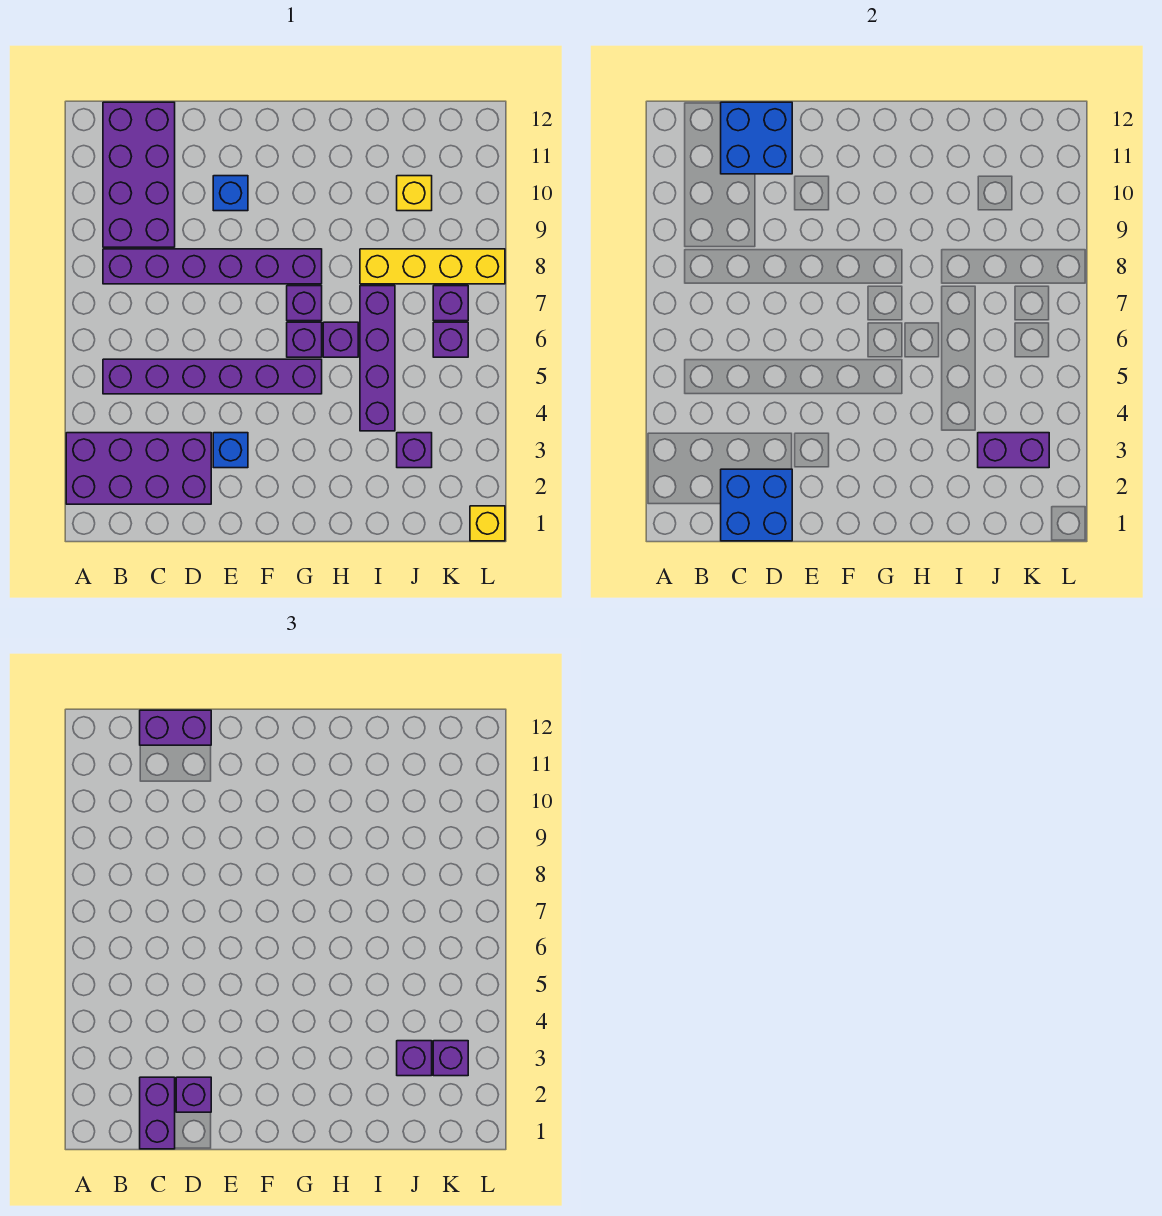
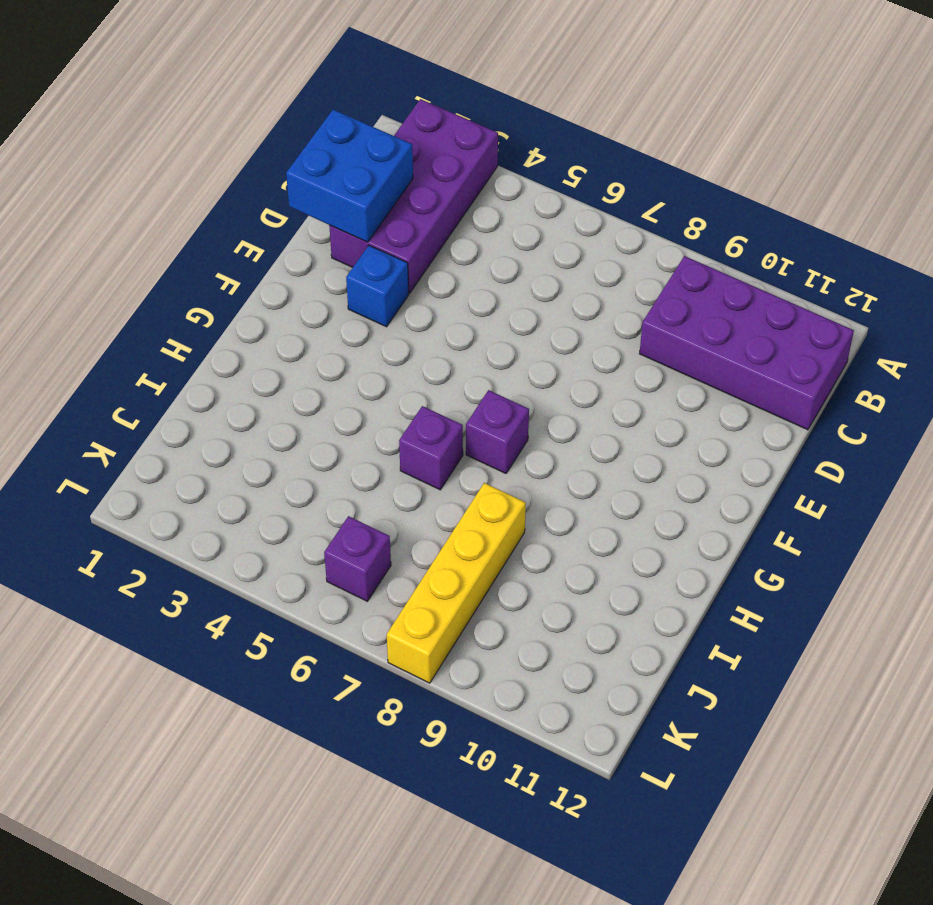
none -> purple brick B5:G5 level 1
none -> purple brick B8:G8 level 1
none -> blue brick E10 level 1

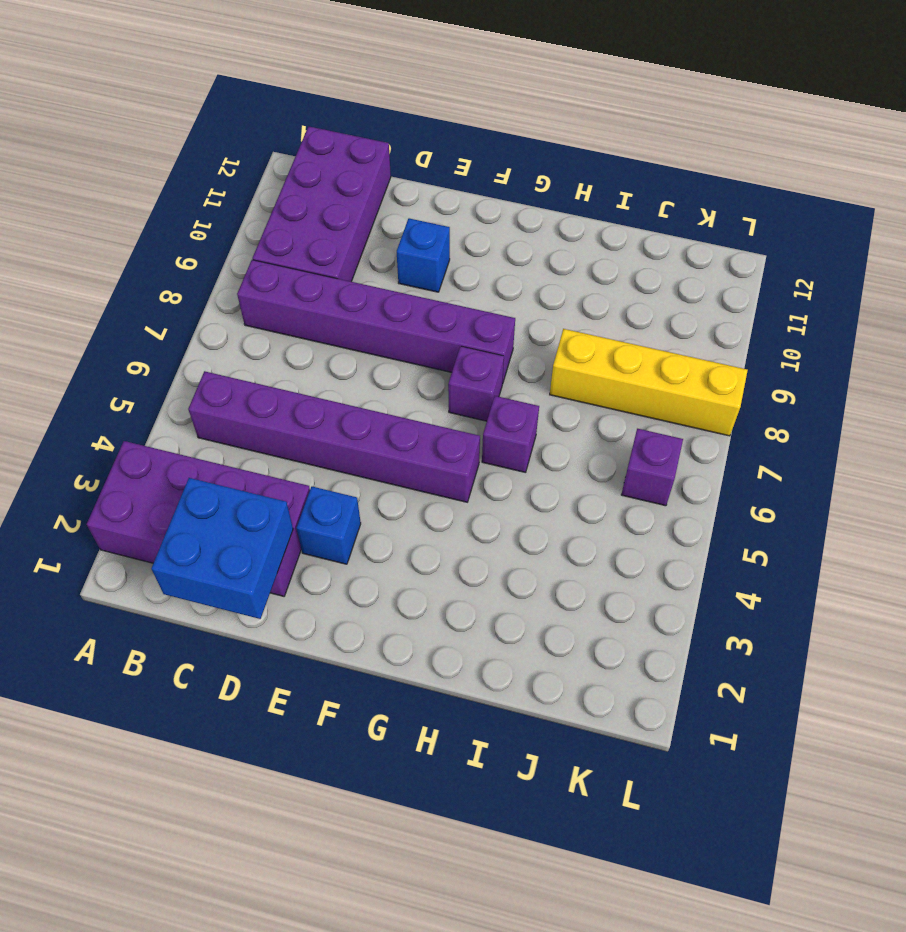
none -> purple brick G6 level 1
none -> purple brick I4:I7 level 1
none -> purple brick J3 level 1

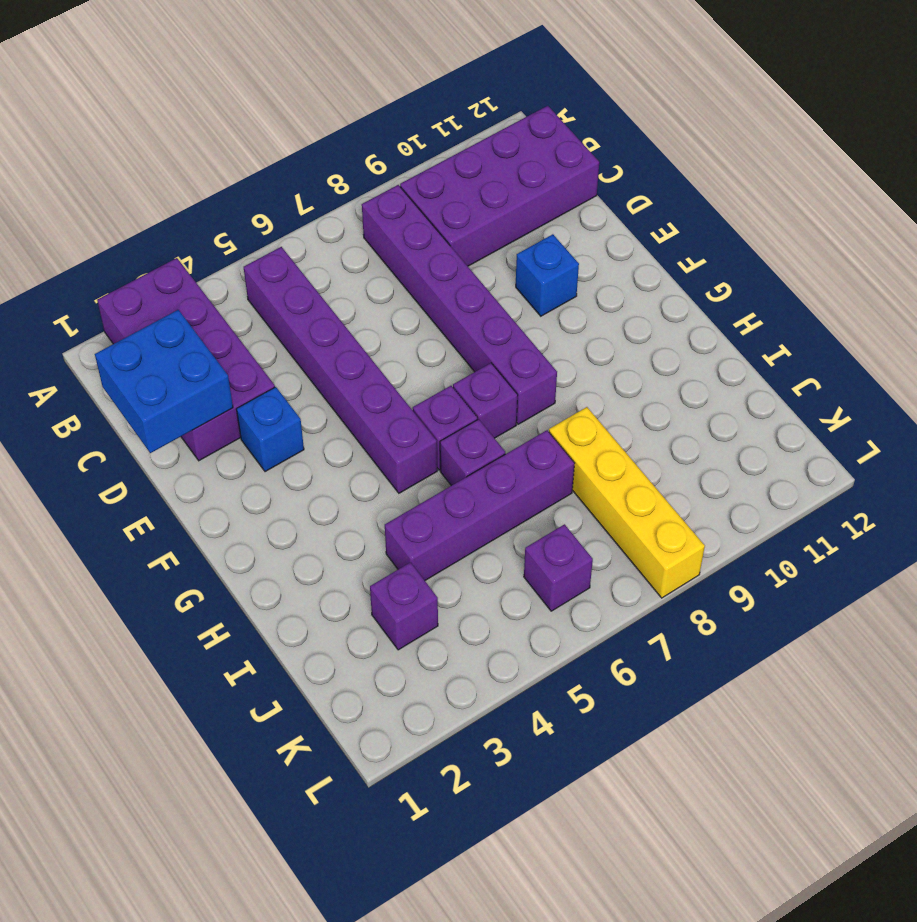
none -> yellow brick J10 level 1
none -> purple brick K7 level 1
none -> yellow brick L1 level 1

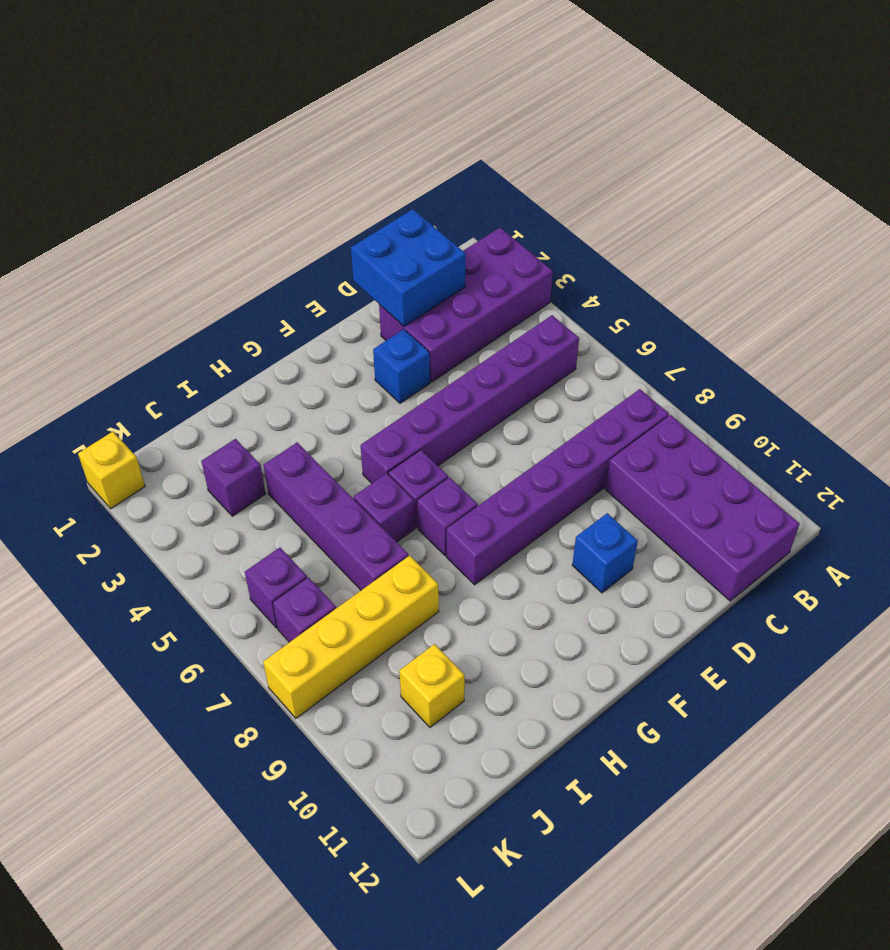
none -> blue brick C11:D12 level 2
none -> purple brick J3:K3 level 2
none -> purple brick C1:C2 level 3

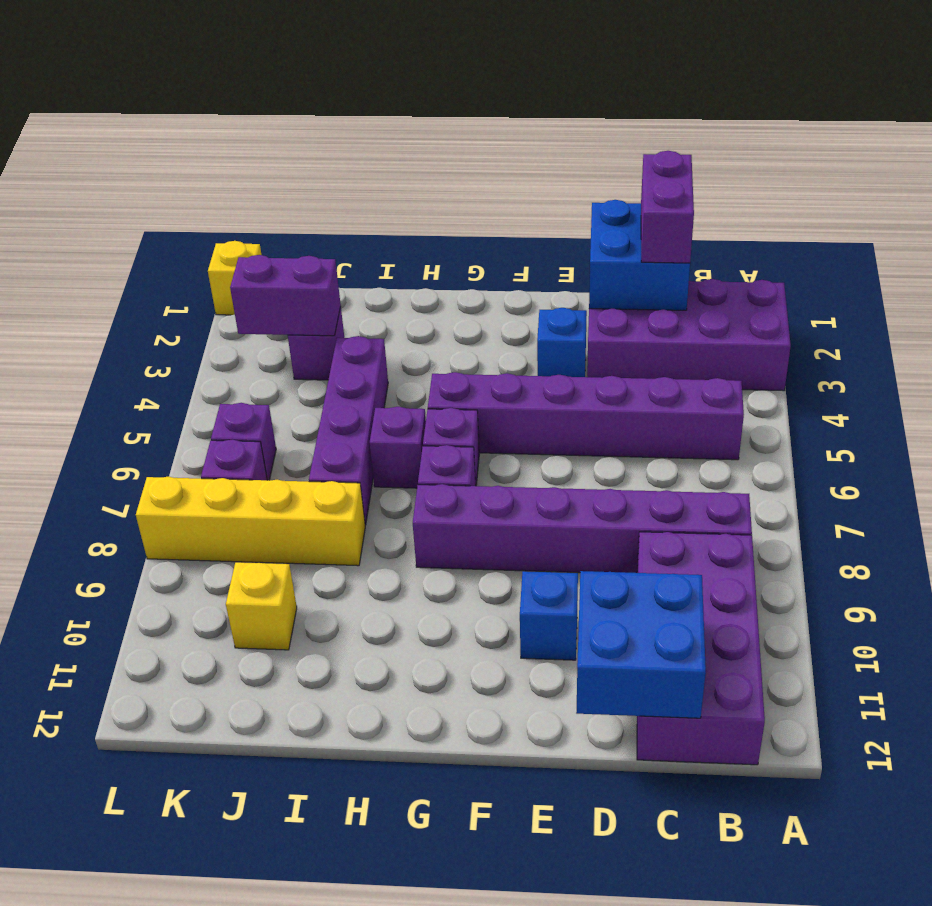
none -> purple brick C12:D12 level 3
none -> purple brick D2 level 3
none -> purple brick J3 level 3

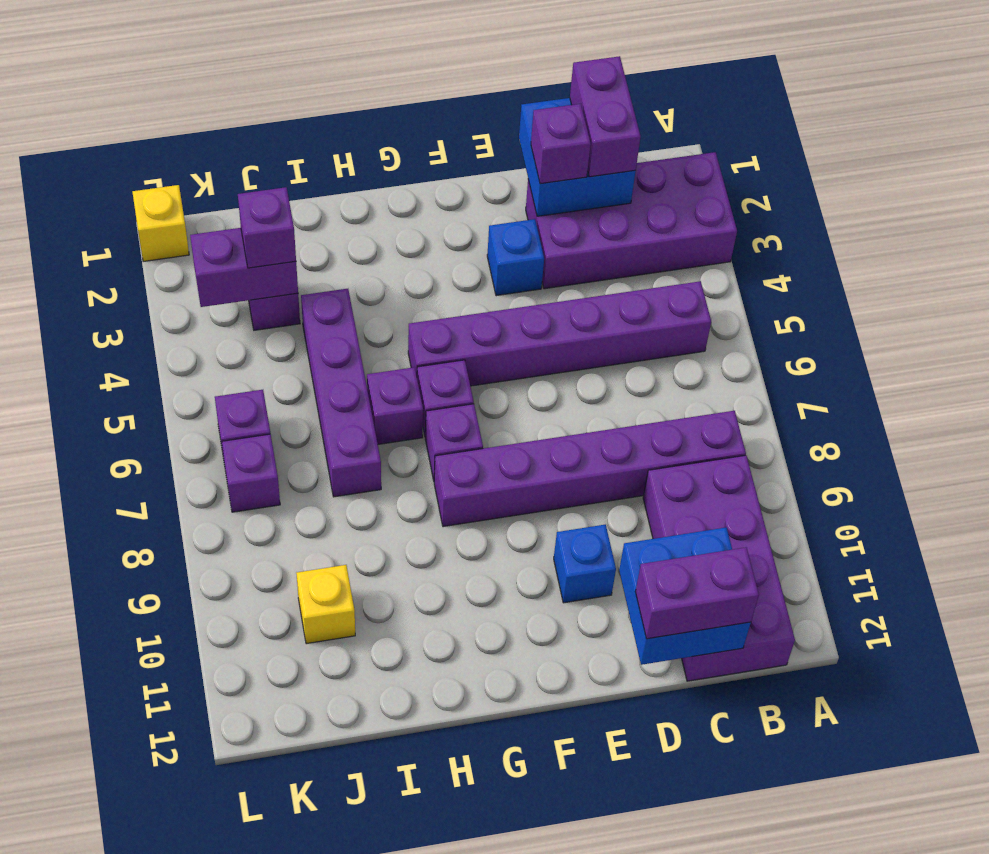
none -> yellow brick I8:L8 level 1
none -> purple brick K3 level 3

